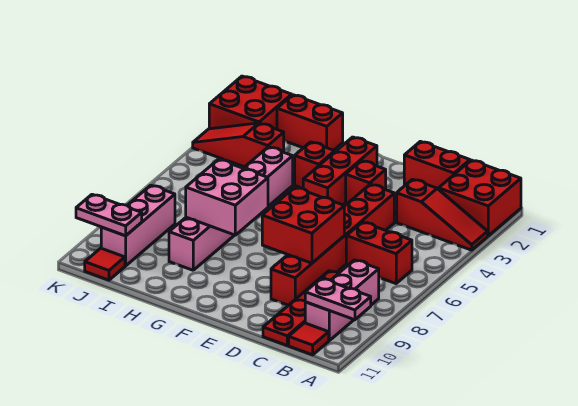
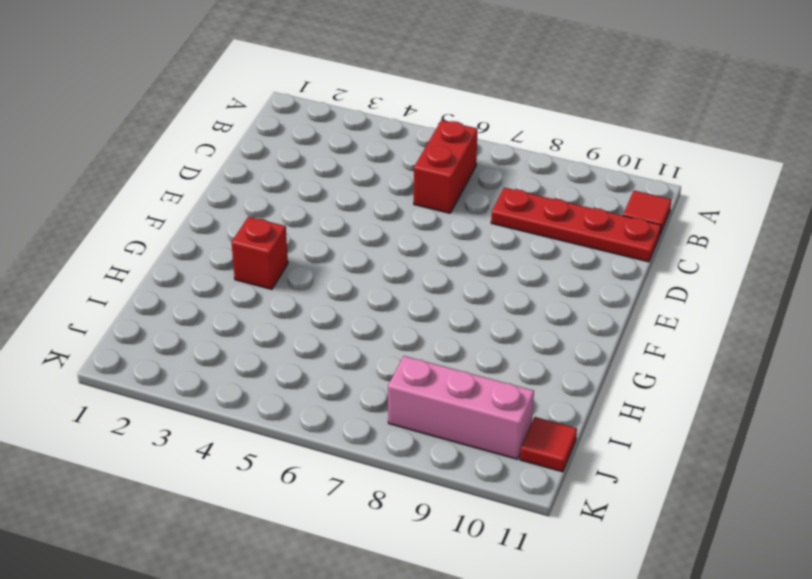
none -> red brick A1:B2 level 1
none -> red slope A3:C3 level 1 top C
none -> pink brick B8:B10 level 1

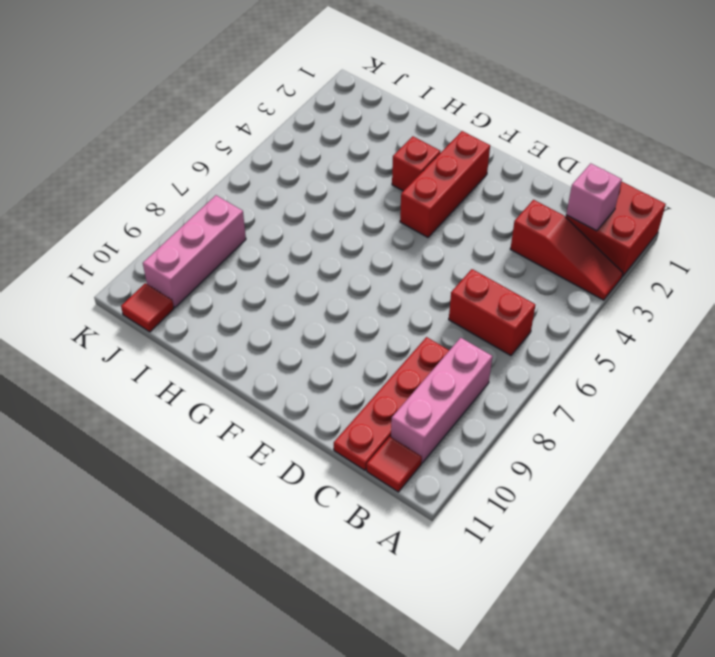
pink brick B2 level 2 -> none
none -> red brick C1:D1 level 1
none -> red brick D4:D9 level 1
none -> red brick E3 level 1

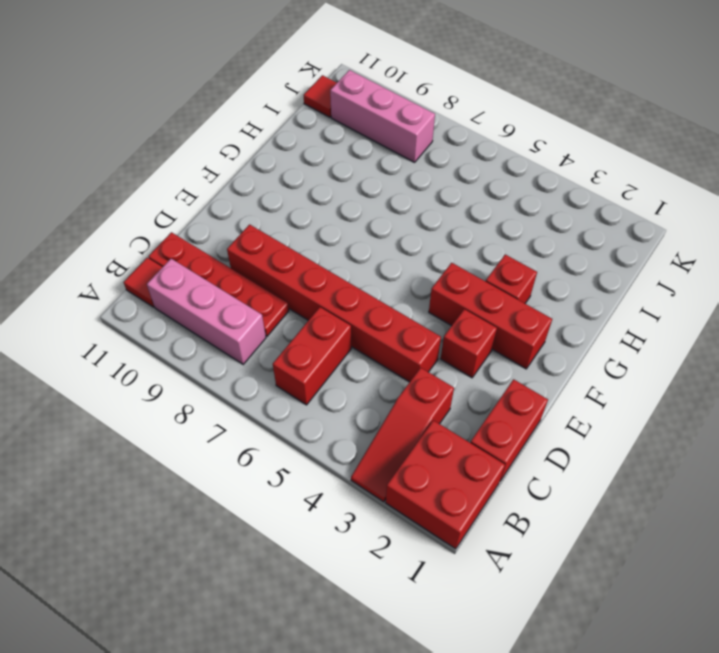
none -> red brick H1:I1 level 1
none -> pink brick H4:H9 level 1
none -> red slope I3:K3 level 1 top I

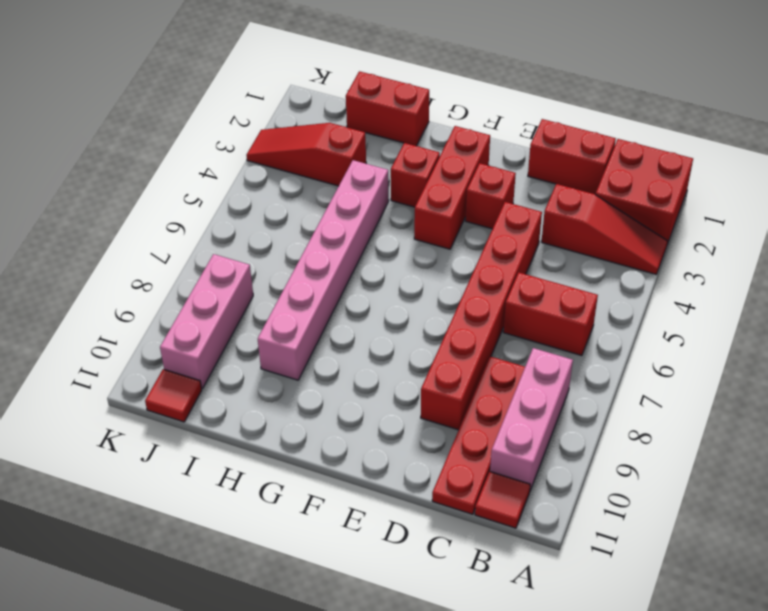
none -> red brick J1:K2 level 1
none -> pink plate A10:B10 level 2
none -> red brick D7:E8 level 2

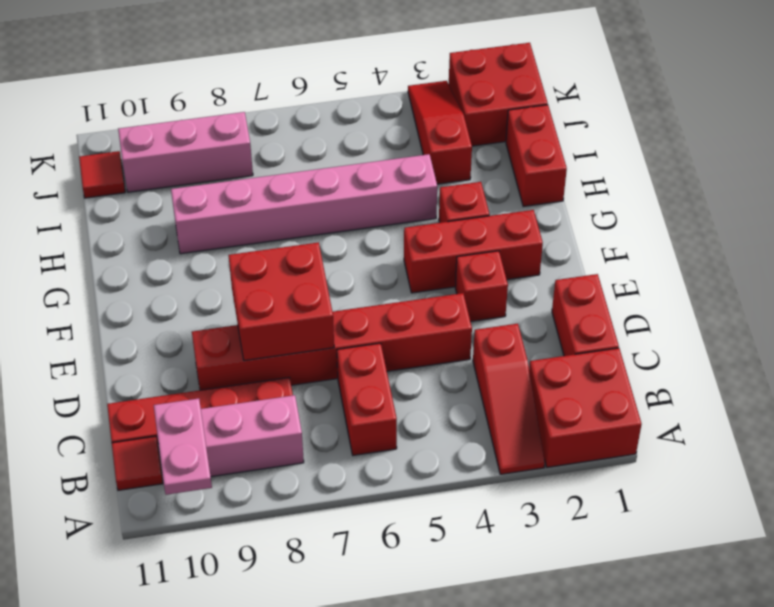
none -> pink brick G7:H8 level 2
none -> pink plate J10:K10 level 2

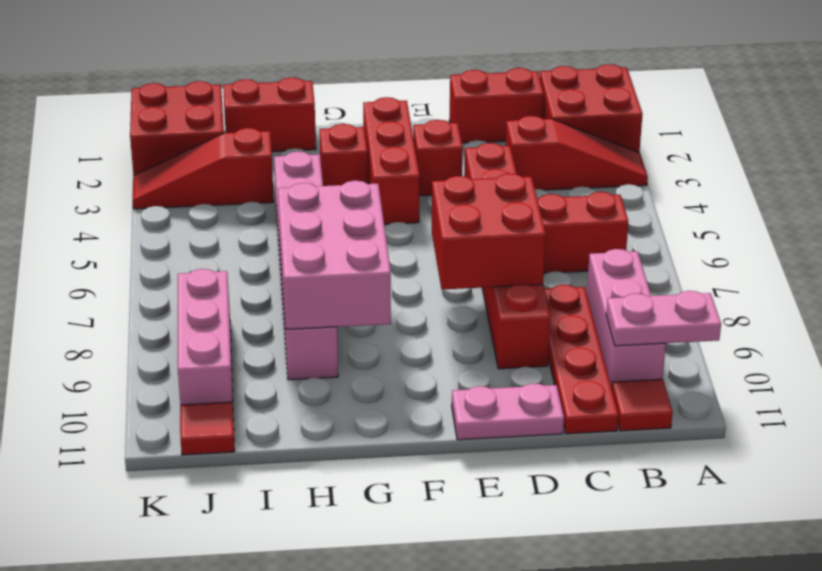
pink plate D11:E11 level 1 -> pink plate J10:K10 level 2
pink brick G7:H9 level 2 -> pink brick G7:H8 level 2

